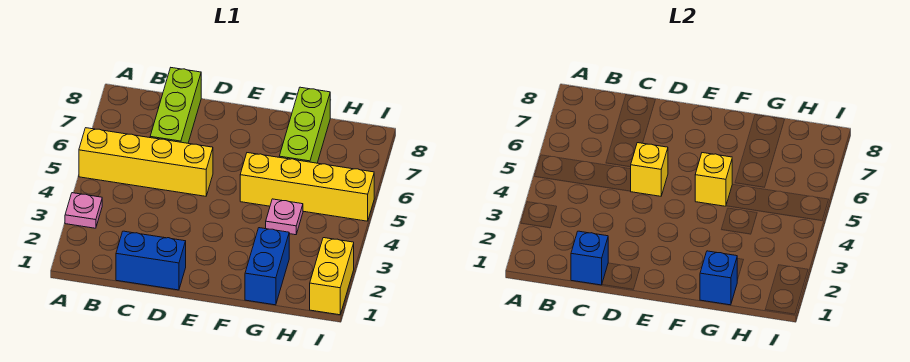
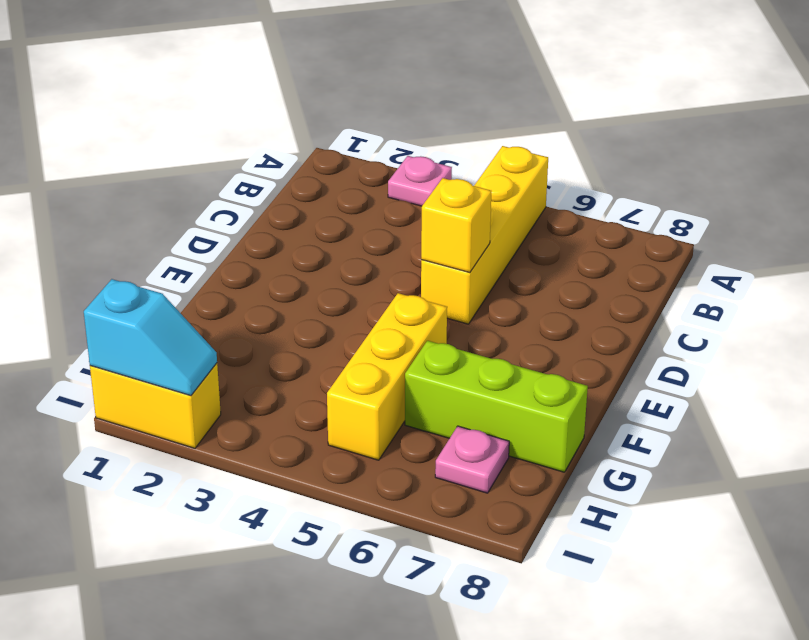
yellow brick F5:H5 level 1 -> yellow brick F5:I5 level 1
pink plate H7 level 1 -> pink plate G4 level 1
cyan slope I1:I2 level 2 top 1 -> none
none -> blue brick C1:D1 level 1
none -> lime brick C6:C8 level 1
none -> blue brick G1:G2 level 1

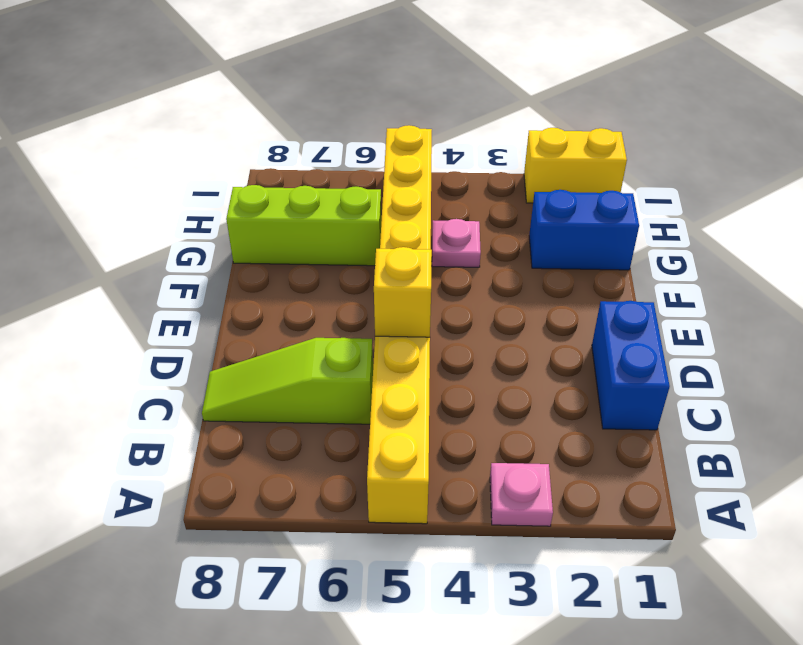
lime slope C6:C8 level 1 top 6 -> lime brick C6:C8 level 1
none -> blue brick C1 level 2
none -> yellow brick F5 level 2
none -> blue brick G1 level 2

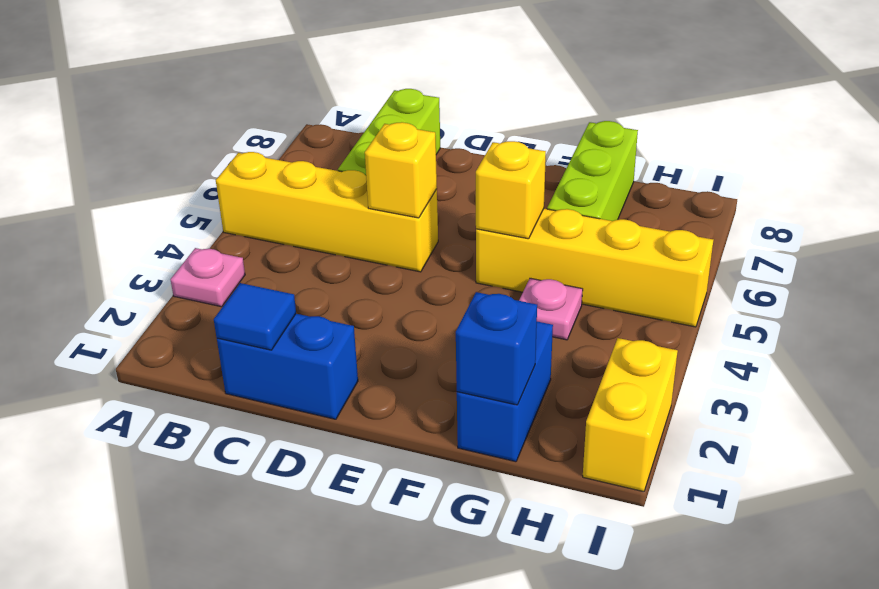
blue tile C1 level 2 -> blue brick C1 level 2

